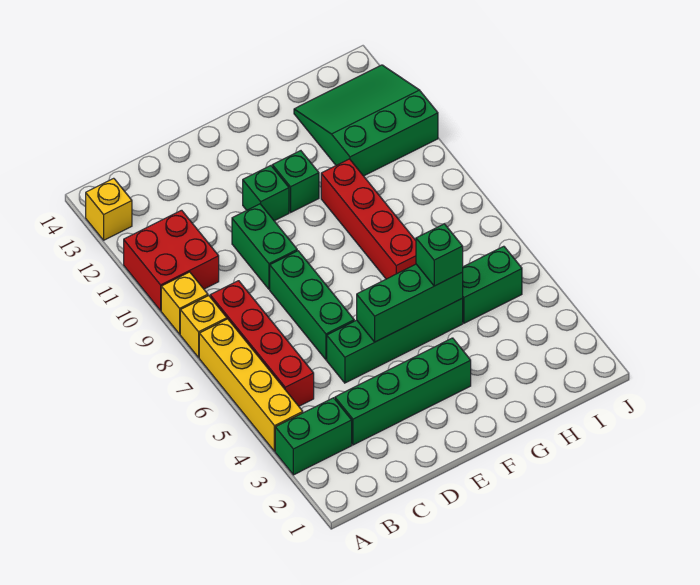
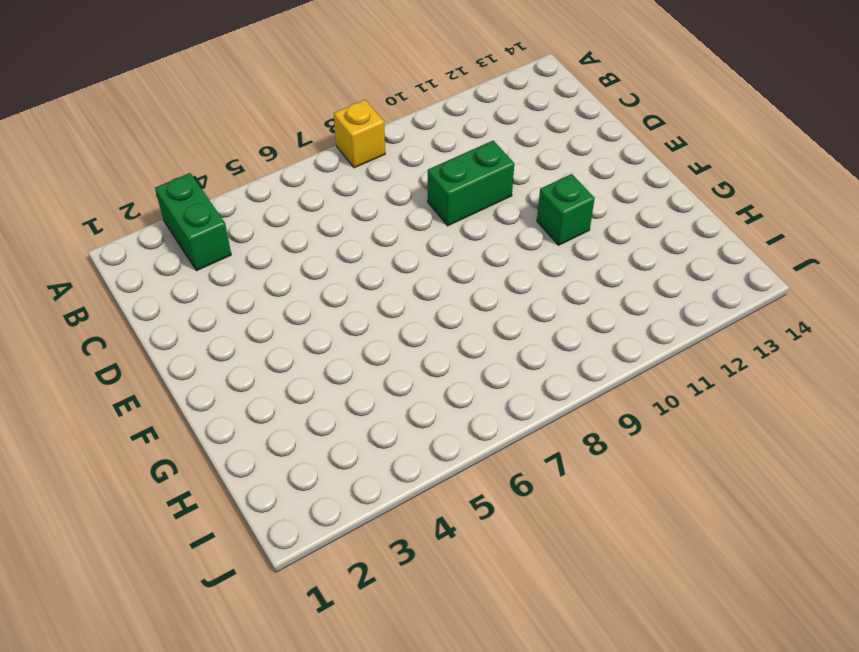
none -> yellow brick A4:A7 level 1
none -> yellow brick A9 level 1
none -> red brick A10:B11 level 1

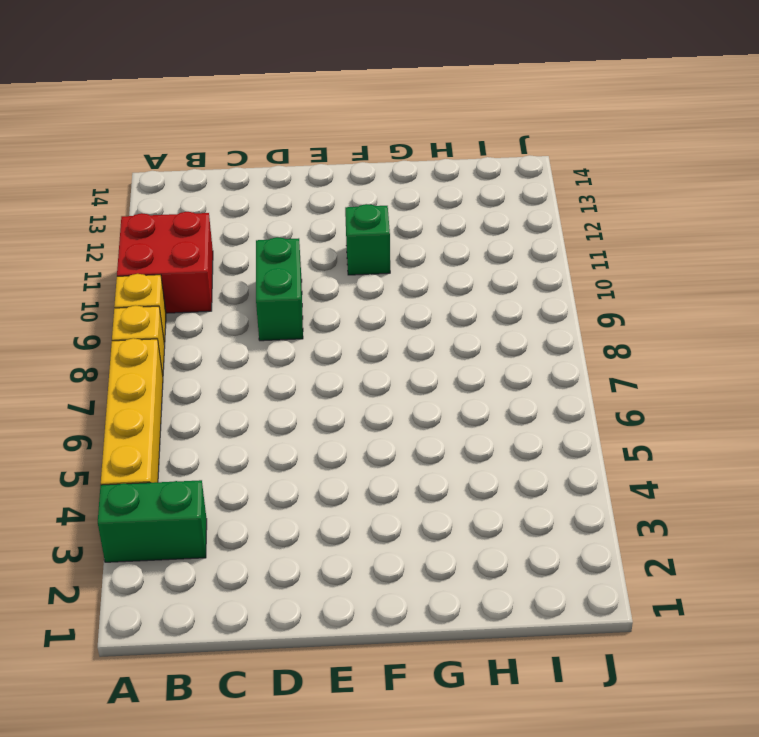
none -> yellow brick A13 level 1
none -> red brick B5:B8 level 1
none -> green brick C3:F3 level 1

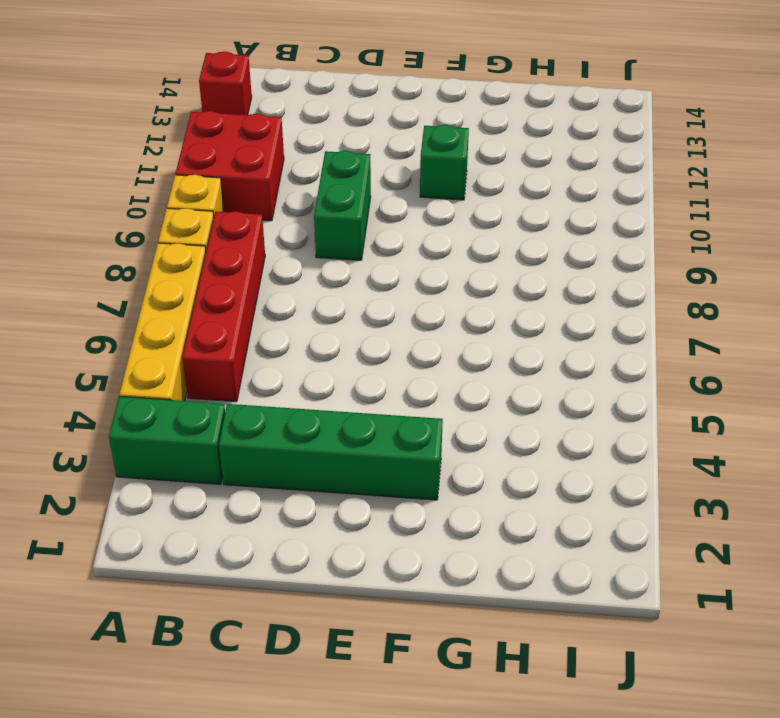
red brick A13 level 1 -> yellow brick A13 level 1
none -> green brick D5:G5 level 1
none -> green brick D6:D8 level 1
none -> green brick E11 level 1

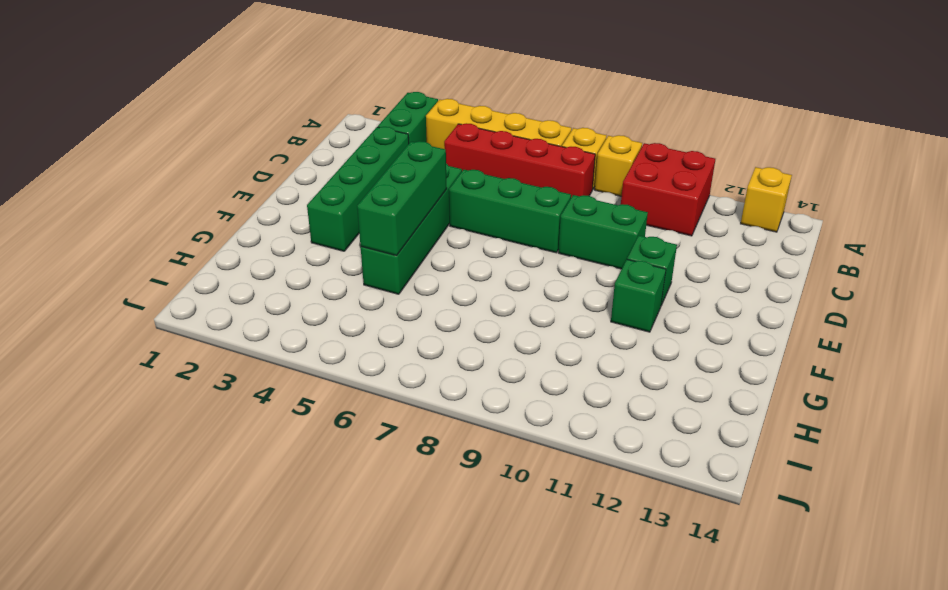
none -> red brick G7:G10 level 1
none -> green brick H5:I5 level 1
none -> green slope H11:J13 level 1 top 11

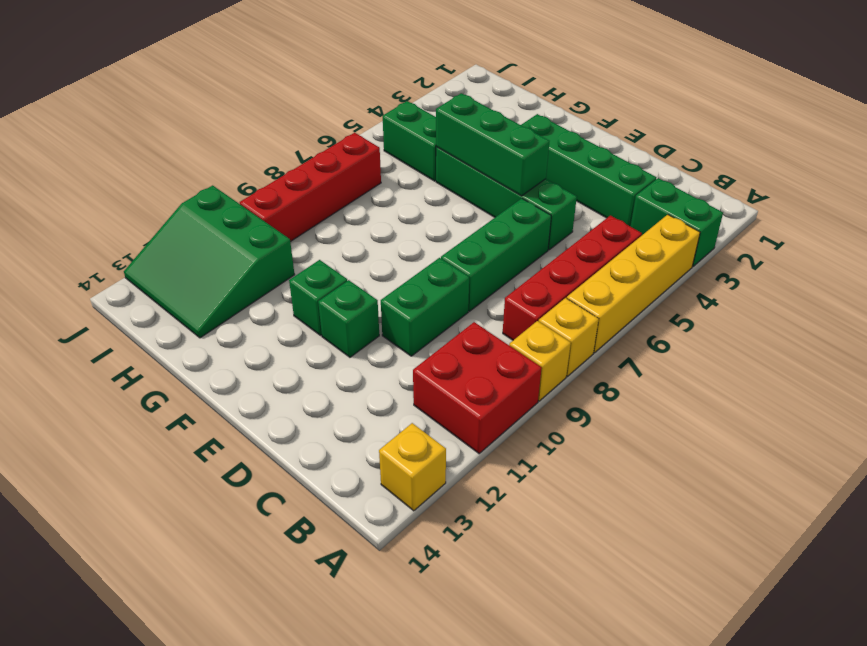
red brick I7:I10 level 1 -> red brick G7:G10 level 1
none -> green brick G5 level 3

